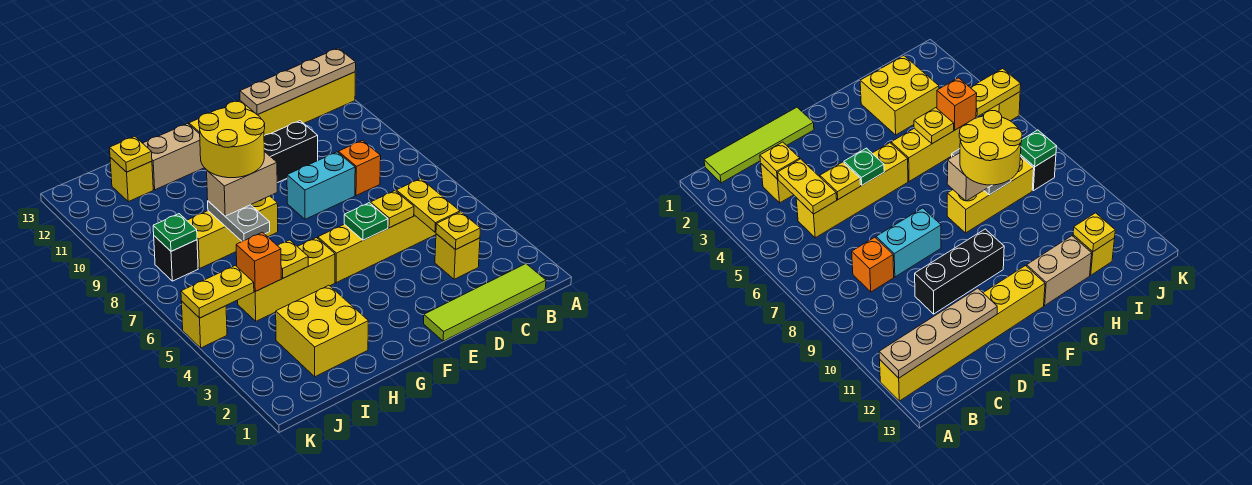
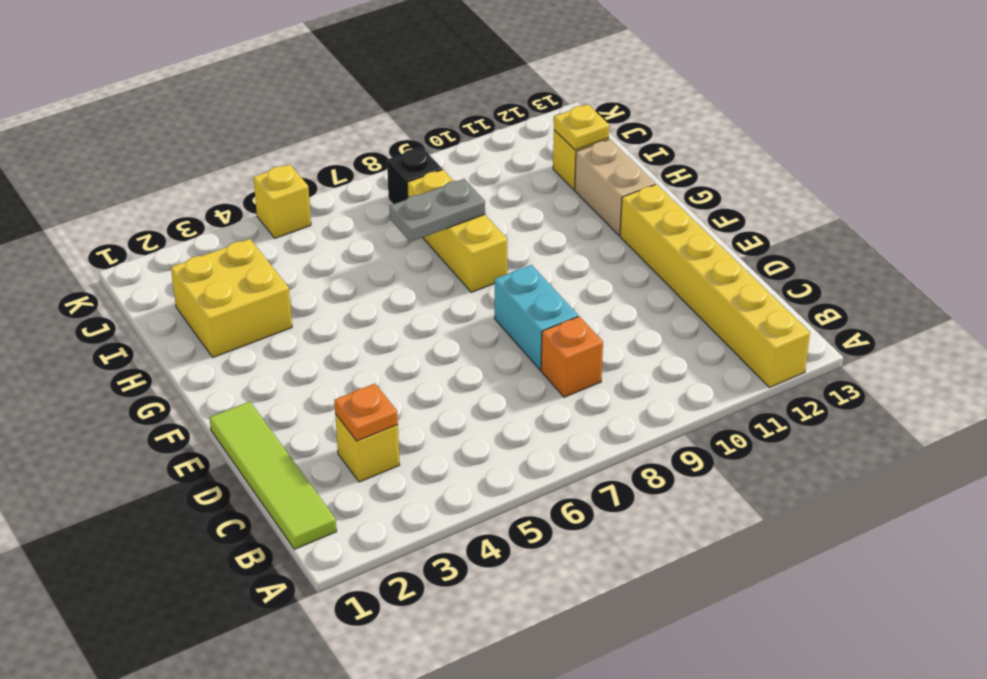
orange plate C3 level 2 -> yellow plate C3 level 2
none -> yellow brick C5:F5 level 1
none -> black brick D10:F10 level 1
none -> yellow brick G5:I5 level 1

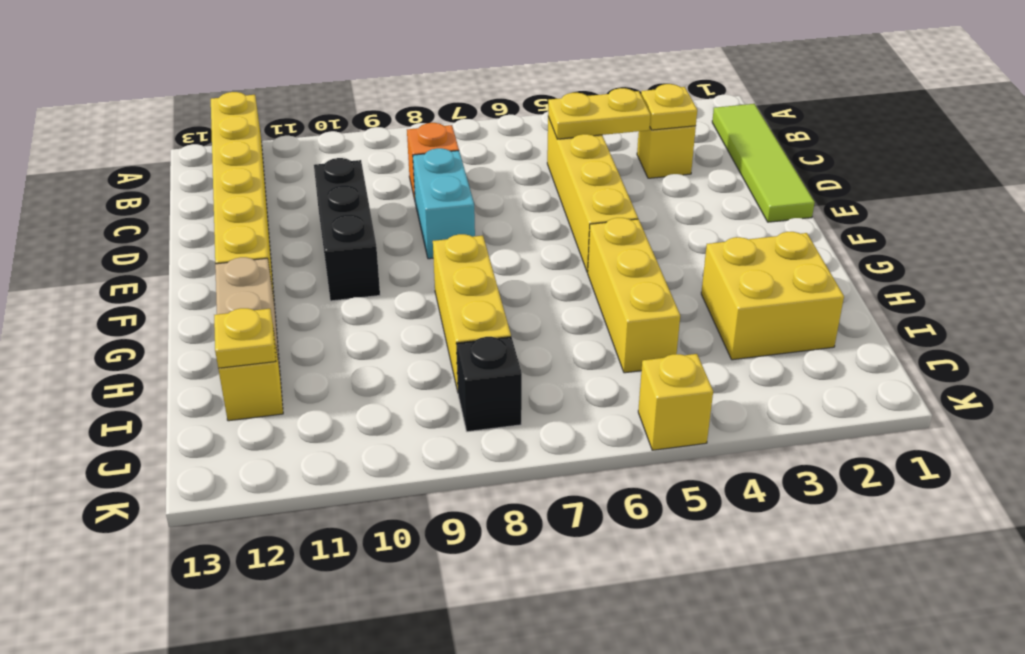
none -> tan plate A12:D12 level 2
none -> yellow plate D5 level 2
none -> green plate E5 level 2

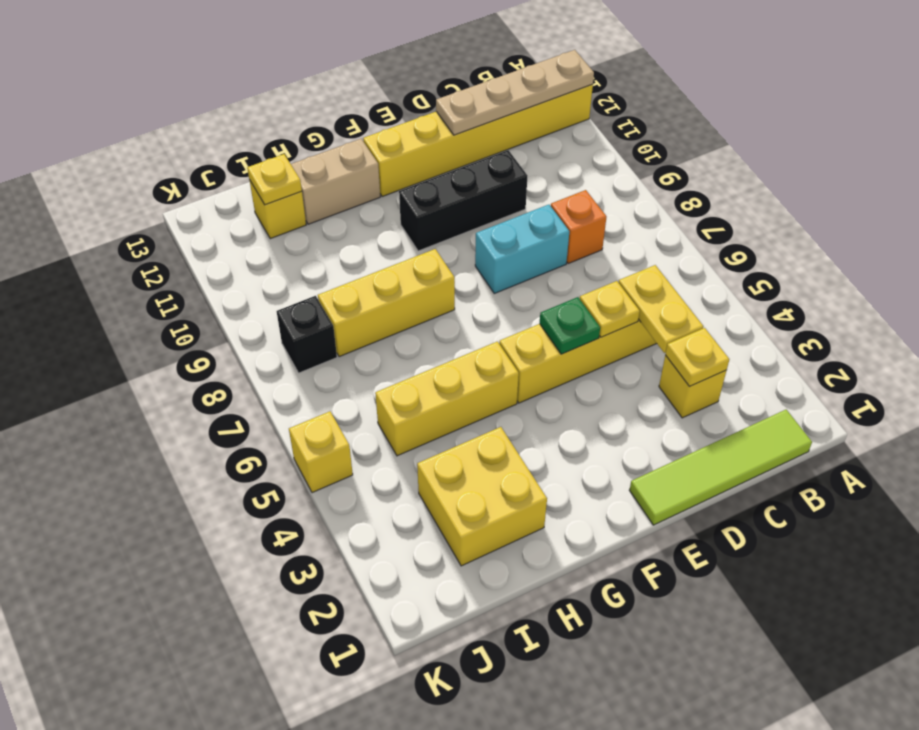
none -> yellow plate H5 level 2
none -> grey plate H7:H8 level 2
none -> orange brick I5 level 2

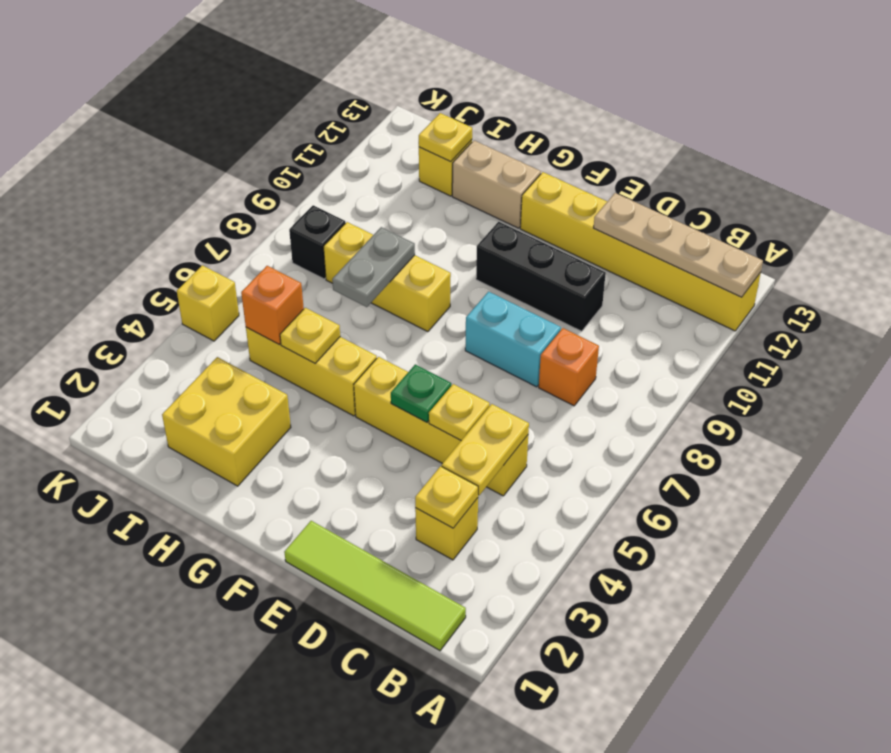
none -> yellow plate J5:K5 level 2
none -> green plate J8 level 2
none -> tan brick G8:H8 level 3

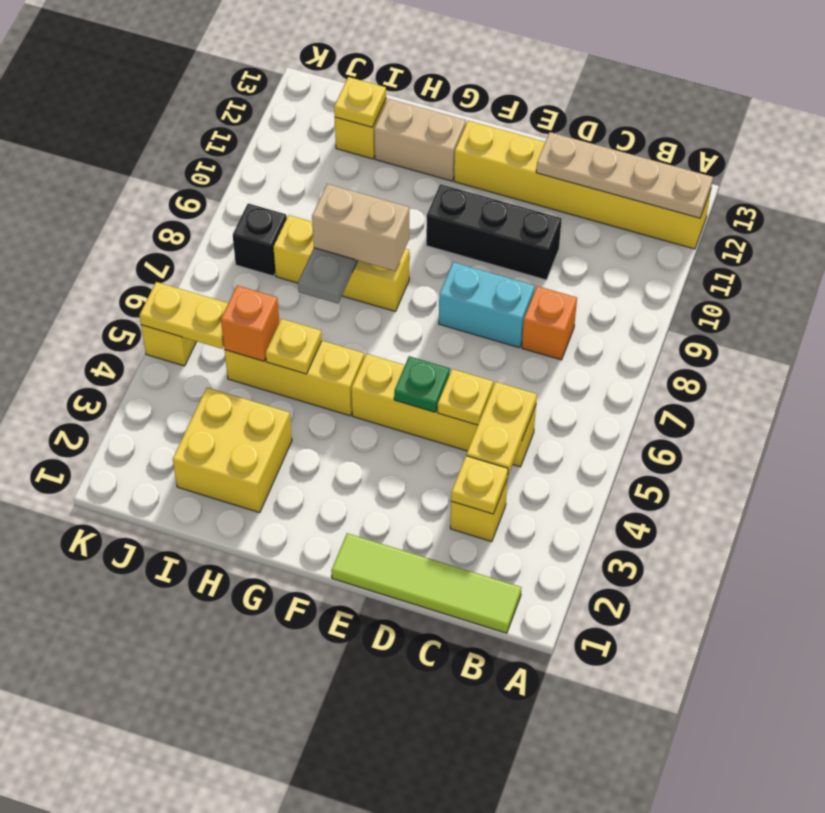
none -> green plate J8 level 2
none -> yellow round brick G8:H9 level 4

